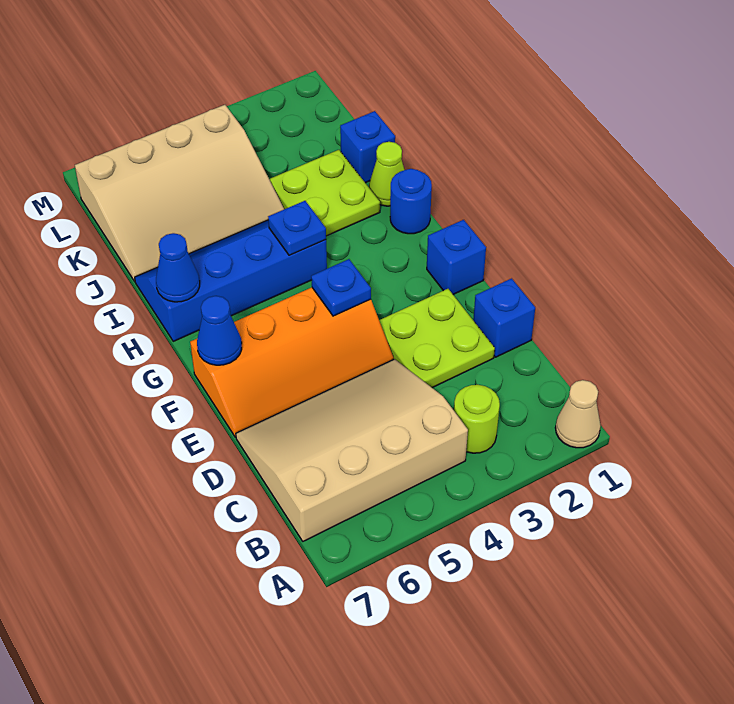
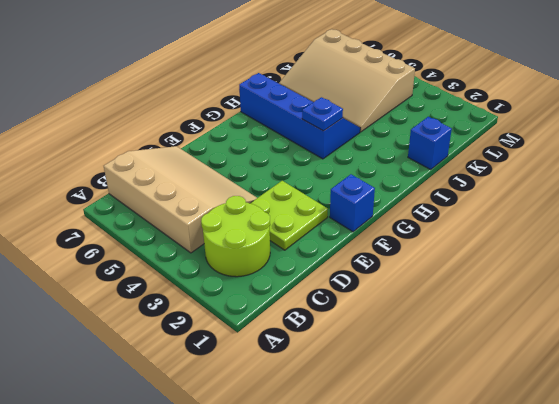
lime round brick B2:C3 level 1 -> lime round brick B3 level 1
none -> tan cone A1 level 1
none -> blue brick D1 level 1
none -> orange slope E4:F7 level 1 top F

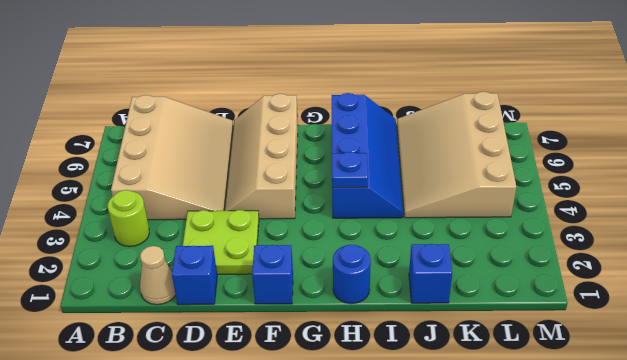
tan cone C1 level 1 -> tan cone A1 level 1
tan slope E4:F7 level 1 top F -> orange slope E4:F7 level 1 top F
none -> lime cone I1 level 1
none -> lime plate I2:J3 level 1
none -> blue plate F4 level 2

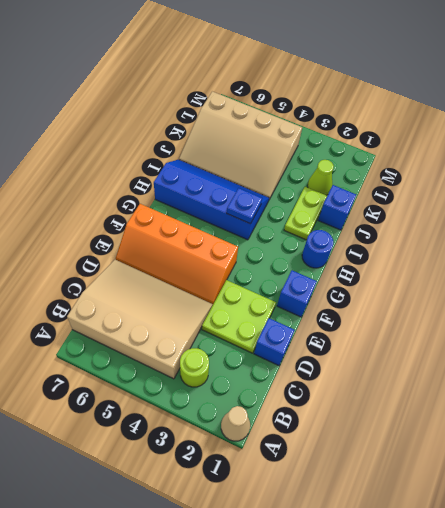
lime plate I2:J2 level 1 -> lime plate I2:J3 level 1
lime cone K2 level 1 -> lime cone I1 level 1
none -> blue plate F4 level 2
none -> blue cone F7 level 2
none -> blue cone H7 level 2

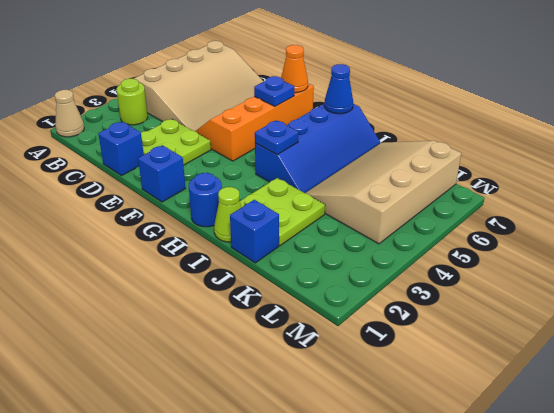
blue plate F6 level 2 -> blue plate F4 level 2
orange cone F7 level 2 -> blue cone F7 level 2

